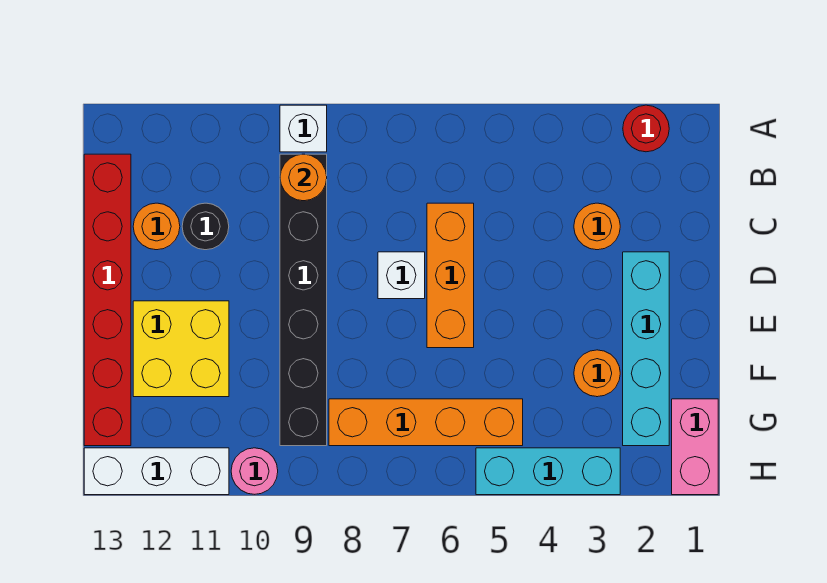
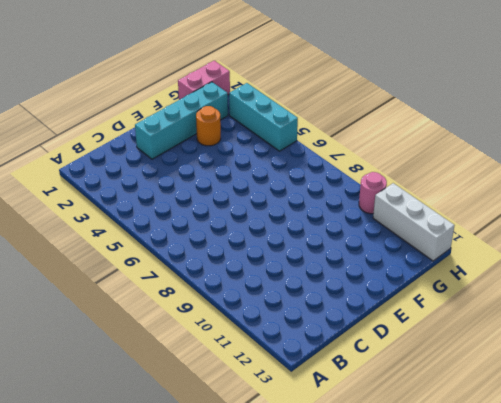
none -> red round brick A2 level 1
none -> white brick A9 level 1
none -> black brick B9:G9 level 1

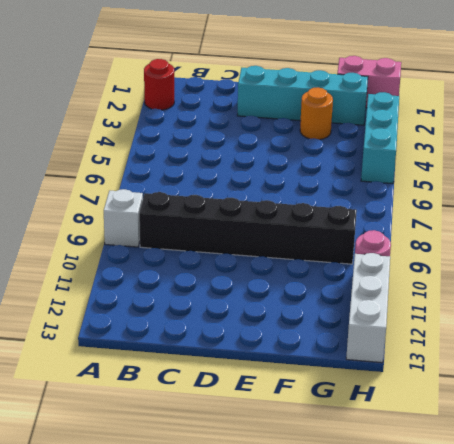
none -> red brick B13:G13 level 1
none -> orange round brick C3 level 1
none -> orange brick C6:E6 level 1

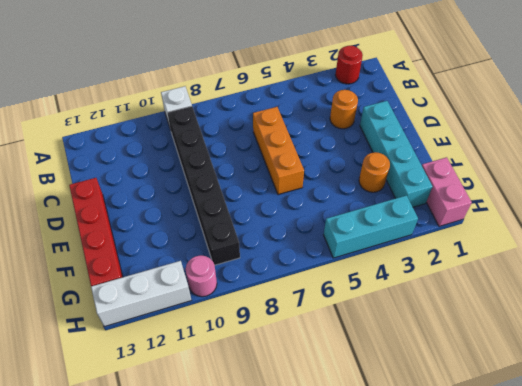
red brick D13:G13 level 1 -> red brick B13:G13 level 1
none -> black round brick C11 level 1
none -> orange round brick C12 level 1
none -> white brick D7 level 1

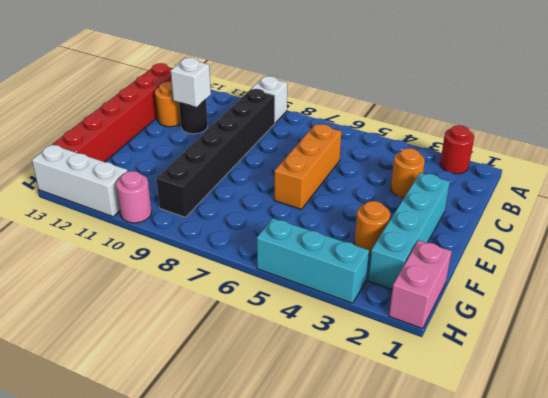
white brick C11 level 2 -> white brick D7 level 1
none -> yellow brick E11:F12 level 1
none -> orange brick G5:G8 level 1
none -> orange round brick B9 level 2

